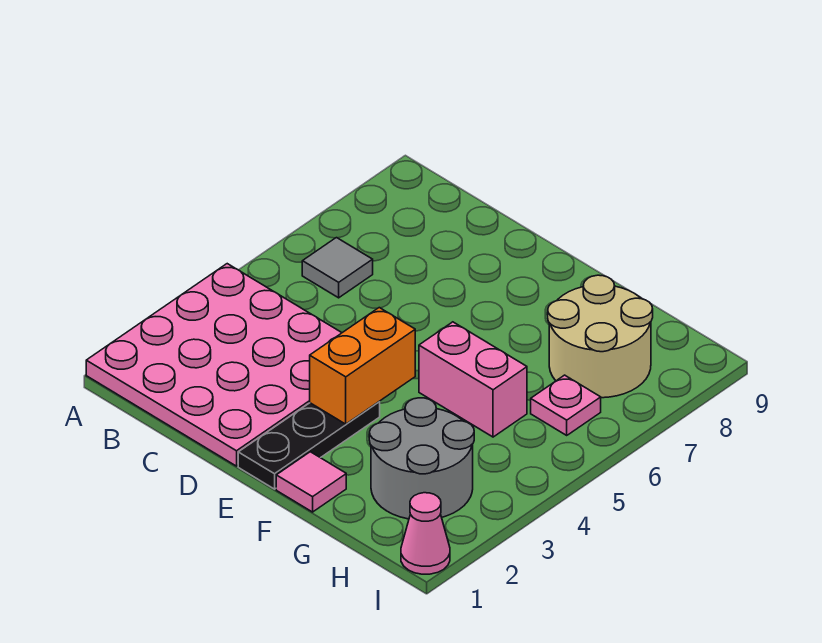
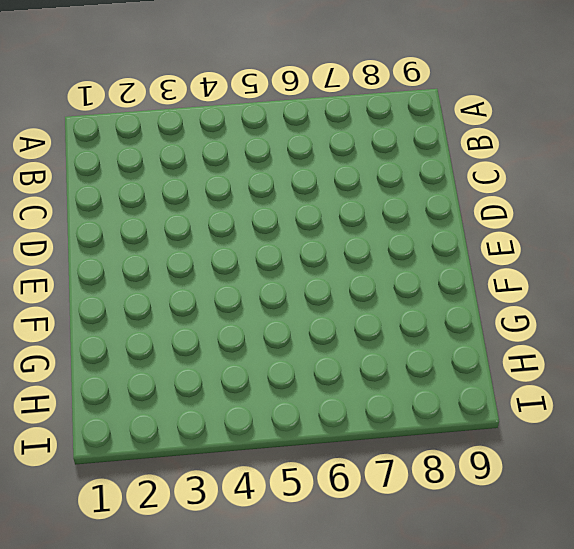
none -> pink plate A1:D4 level 1
none -> grey tile B6 level 1

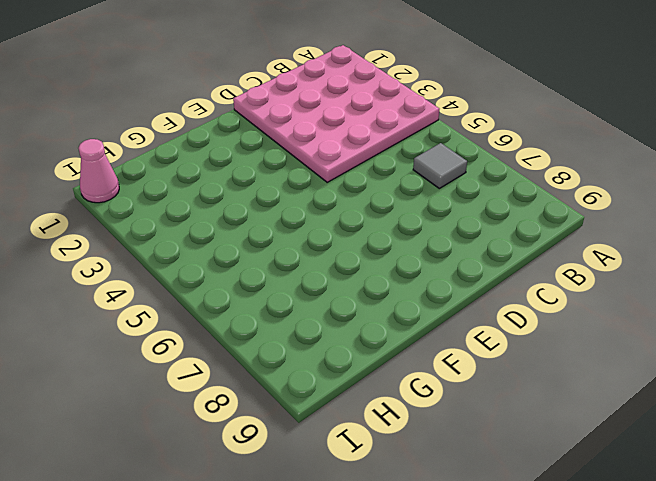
none -> black plate E1:E3 level 1
none -> pink tile F1 level 1

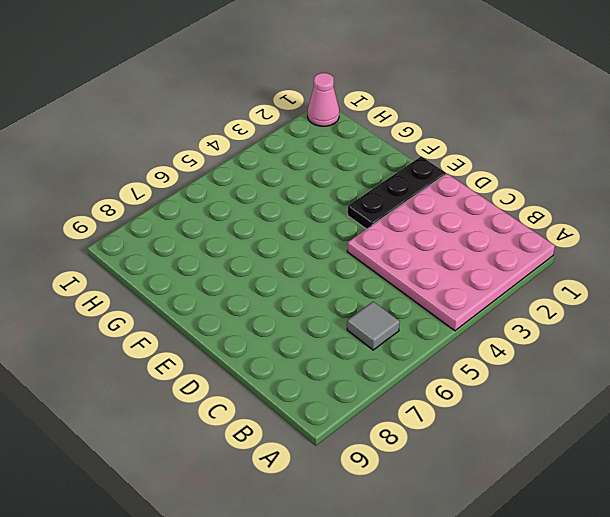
none -> pink tile F1 level 1
none -> pink brick F5:G5 level 1

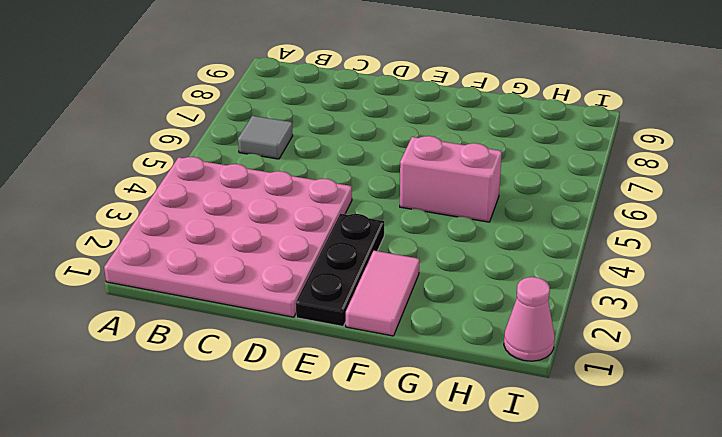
pink tile F1:F2 level 1 -> pink tile F1 level 1
none -> grey round brick G2:H3 level 1
none -> tan round brick G7:H8 level 1

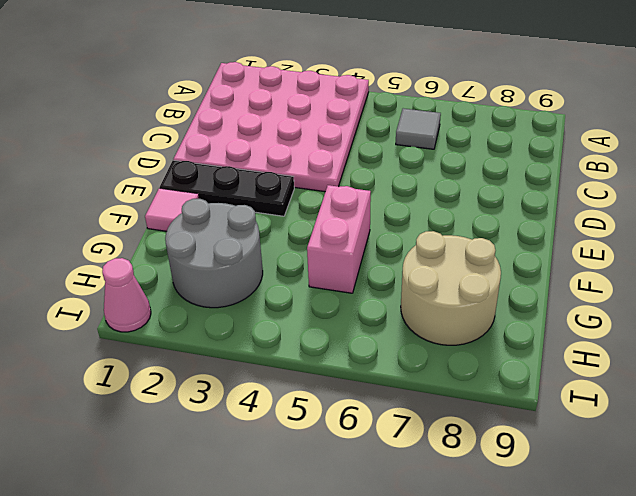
none -> pink plate H6 level 1
none -> orange brick E3:E4 level 2

